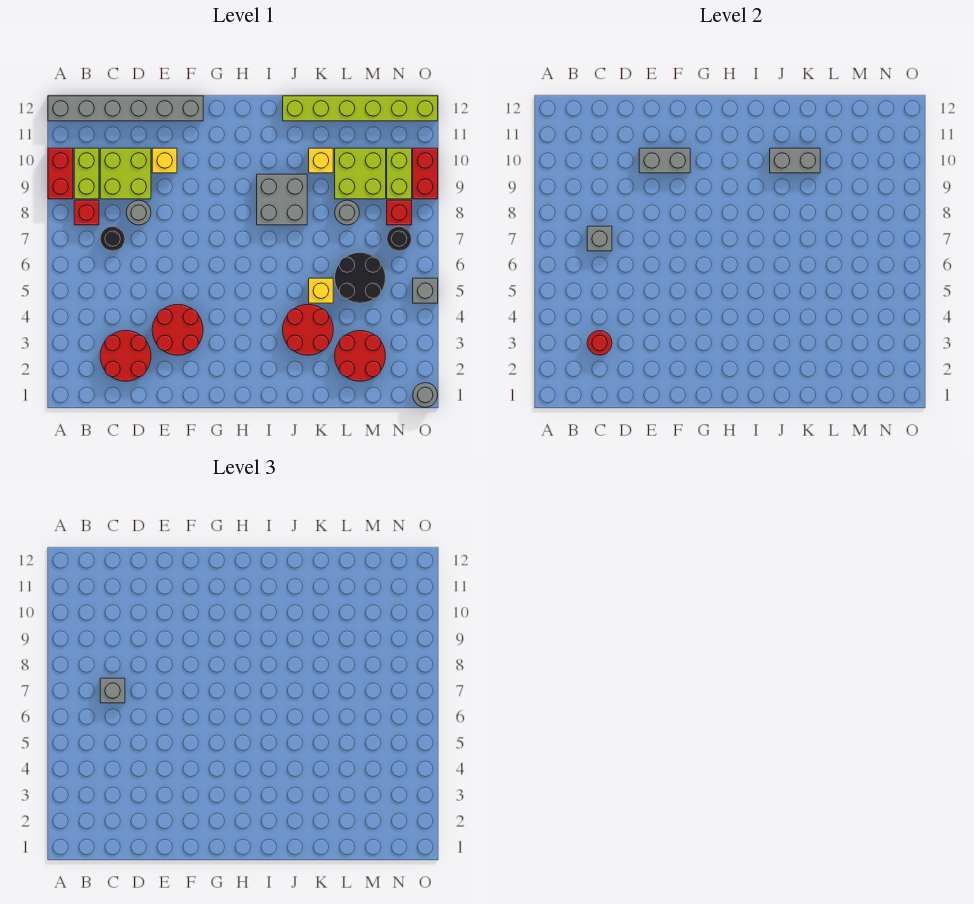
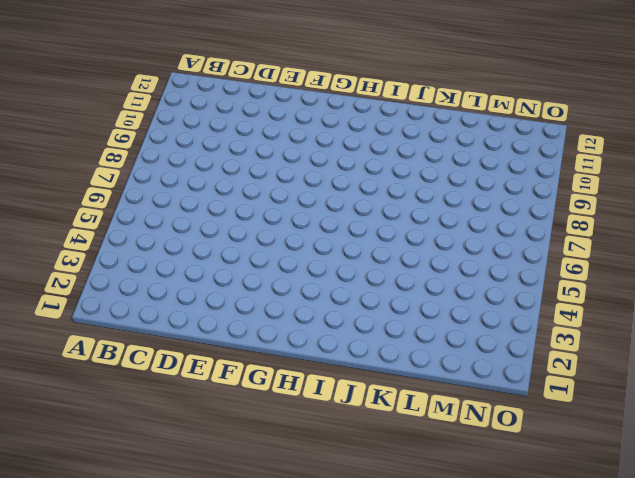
none -> red brick A9:A10 level 1
none -> grey brick A12:F12 level 1
none -> red brick B8 level 1
none -> lime brick B9:B10 level 1

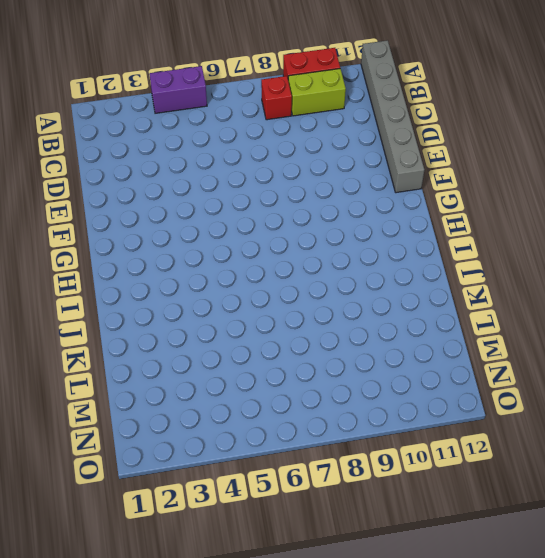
purple brick A4:A5 level 1 -> none
none -> red round brick C2:D3 level 1
none -> black round brick C7 level 1
none -> lime brick C9:D10 level 1
none -> grey round brick D8 level 1

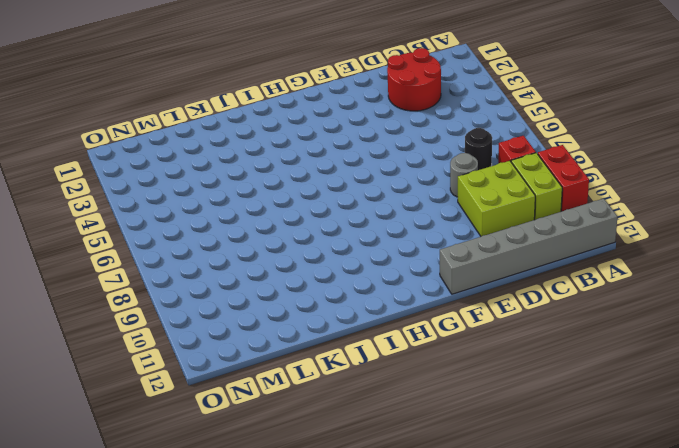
none -> red round brick E3:F4 level 1
none -> yellow brick E10 level 1
none -> grey brick I8:J9 level 1
none -> red round brick J3:K4 level 1

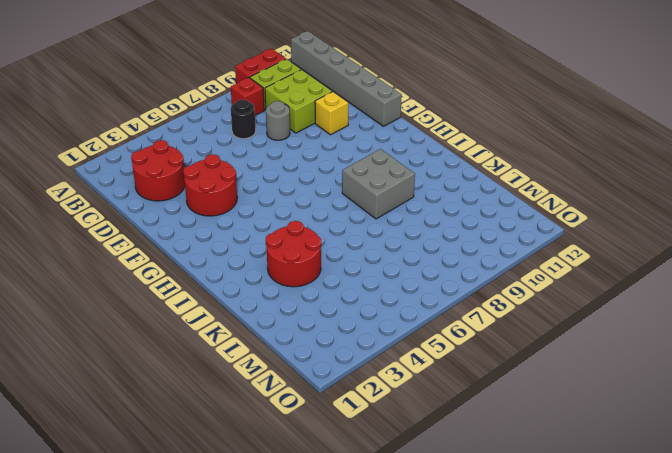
none -> lime brick J12:O12 level 1
none -> yellow brick K5 level 1
none -> yellow brick K10 level 1
none -> red round brick L2:M3 level 1

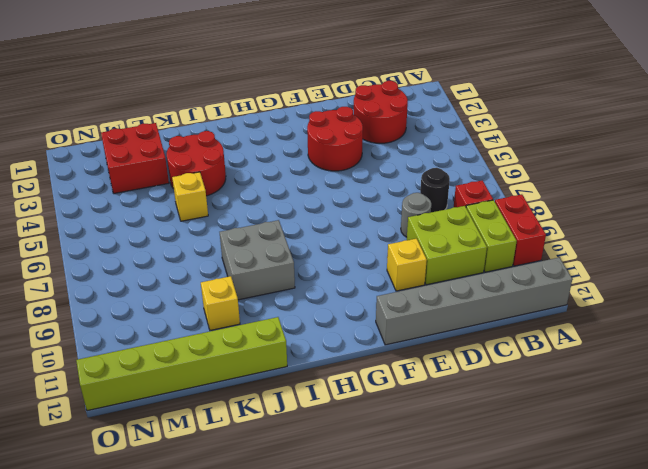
red brick L2:M3 level 1 -> red round brick L2:M3 level 1
none -> black round brick L5:M6 level 1
none -> grey round brick L8 level 1
none -> lime brick L9:M10 level 1
none -> black round brick N7 level 1

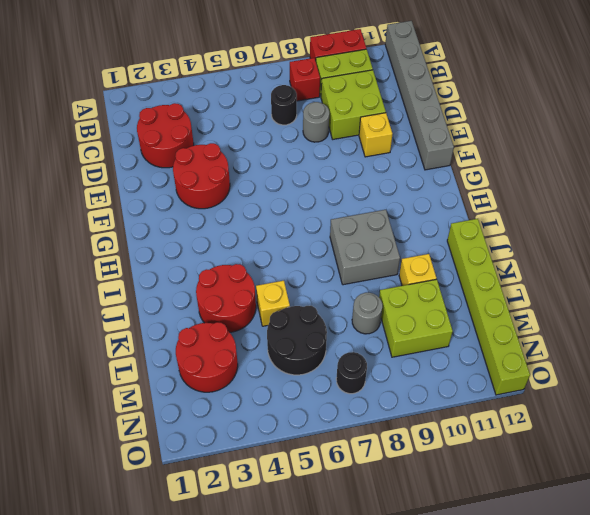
none -> red brick N8 level 1
none -> lime brick N9:N10 level 1
none -> grey round brick O1 level 1
none -> grey brick O5 level 1

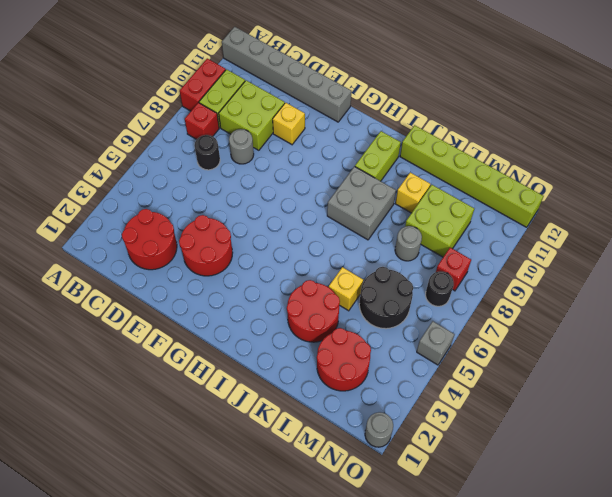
lime brick I10:I11 level 1 -> lime brick N9:N10 level 1
none -> red brick O9:O10 level 1
none -> red round brick C3 level 2
none -> grey brick C7 level 2
none -> grey brick E10:F10 level 2

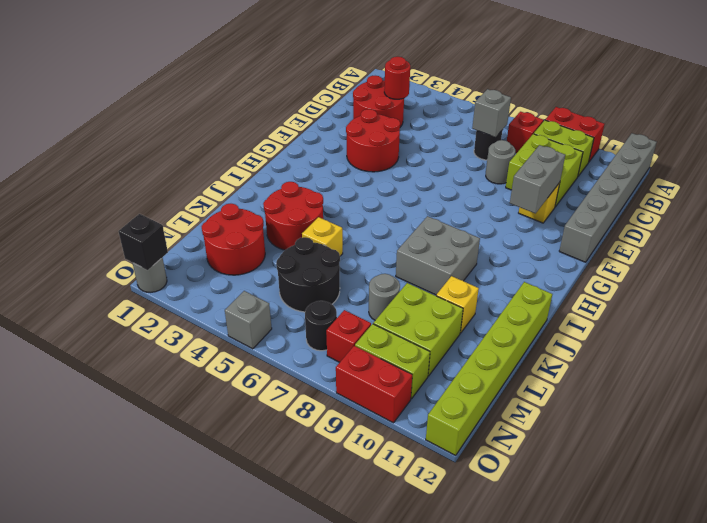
black brick O1 level 2 -> none
none -> grey brick J10:K10 level 2
none -> grey brick C7 level 3

